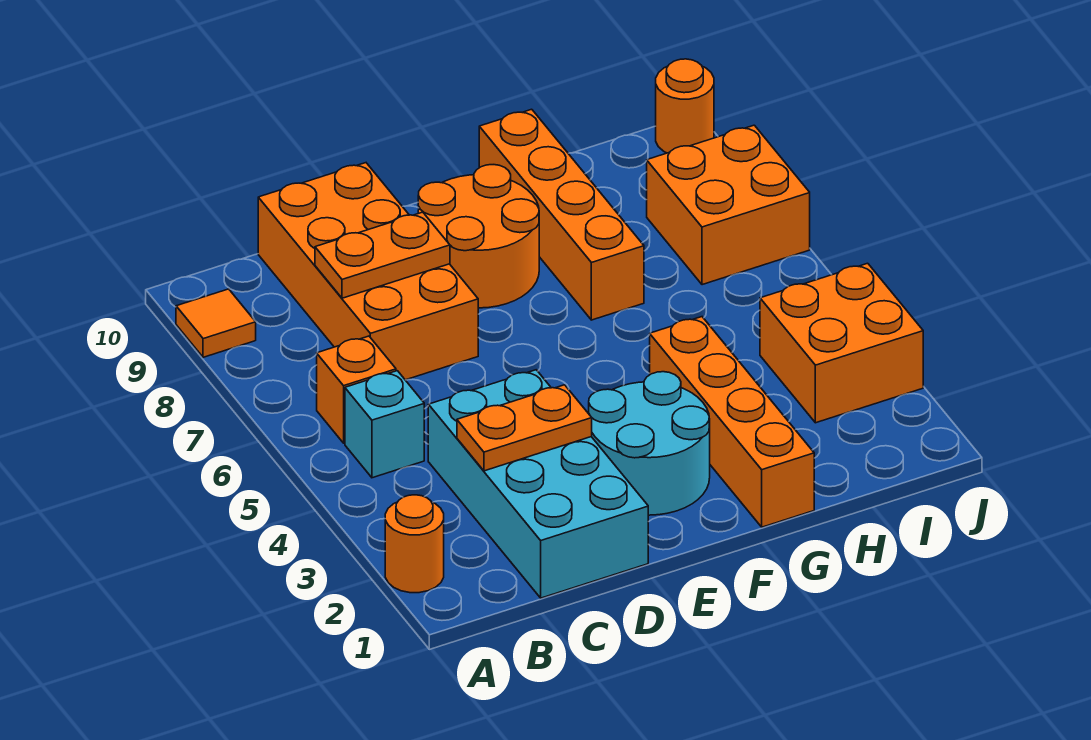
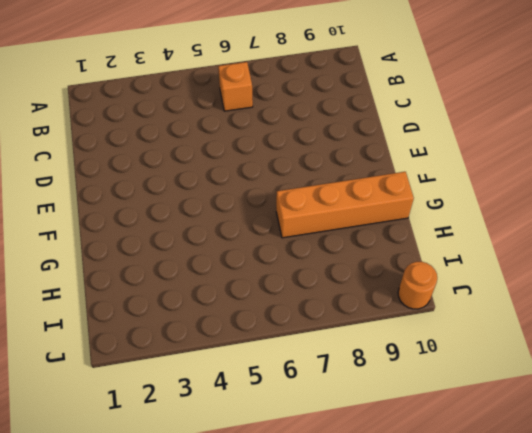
none -> orange round brick A2 level 1
none -> orange tile A9 level 1
none -> cyan brick B5 level 1

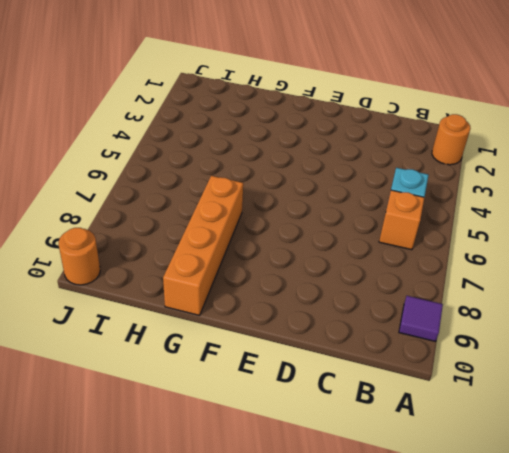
purple tile A9 level 1 -> orange tile A9 level 1
none -> cyan brick C1:D4 level 1
none -> orange brick C7:D10 level 1
none -> cyan round brick E2:F3 level 1

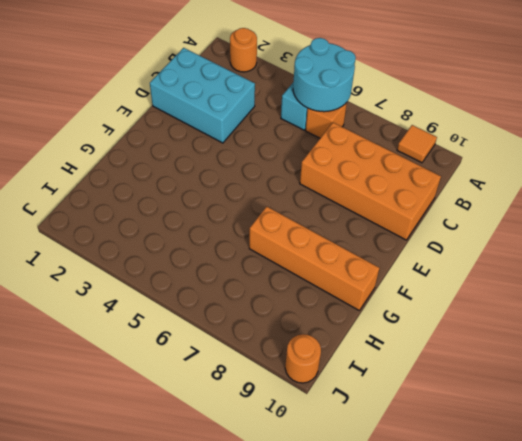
cyan round brick A5:B6 level 2 -> cyan round brick E2:F3 level 1
cyan brick C1:D3 level 1 -> cyan brick C1:D4 level 1
none -> orange round brick E8:F9 level 1
none -> orange brick G1:G4 level 1
none -> orange brick I3:J4 level 1

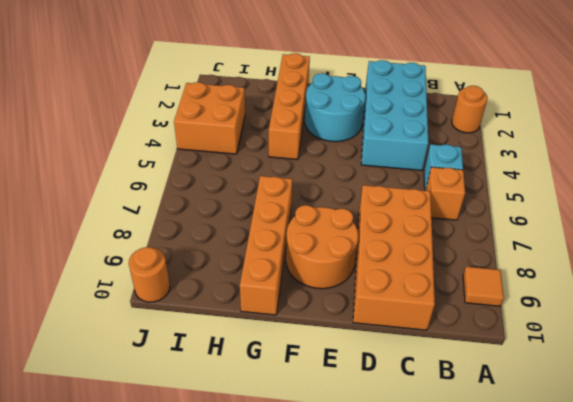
none -> orange brick I7:J8 level 1
none -> orange plate C3:D3 level 2
none -> orange plate C8:D8 level 2

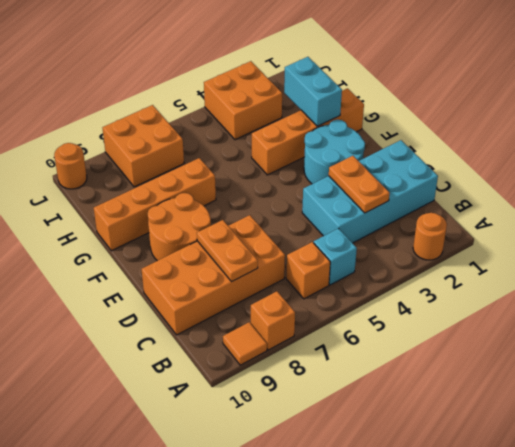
orange brick A8 level 1 -> none
cyan brick G2:H2 level 2 -> none

